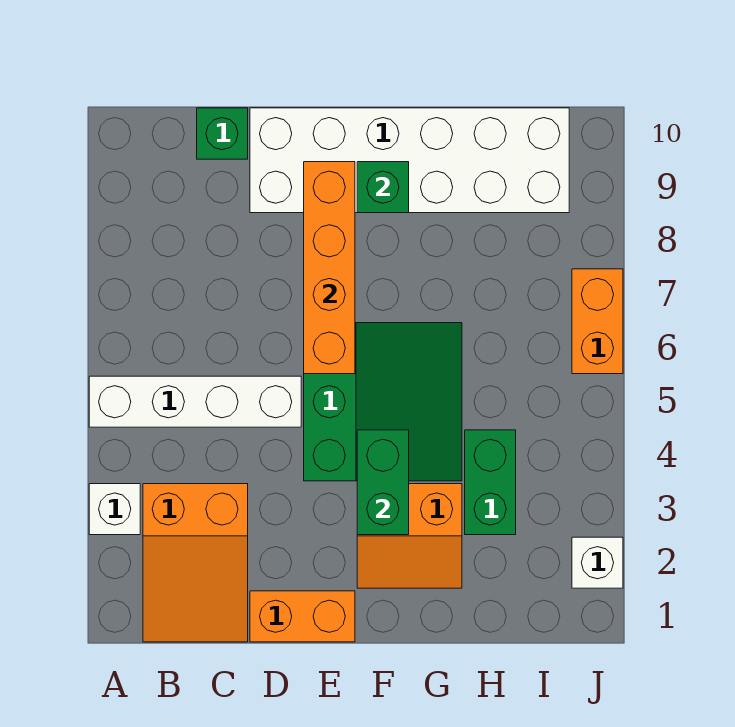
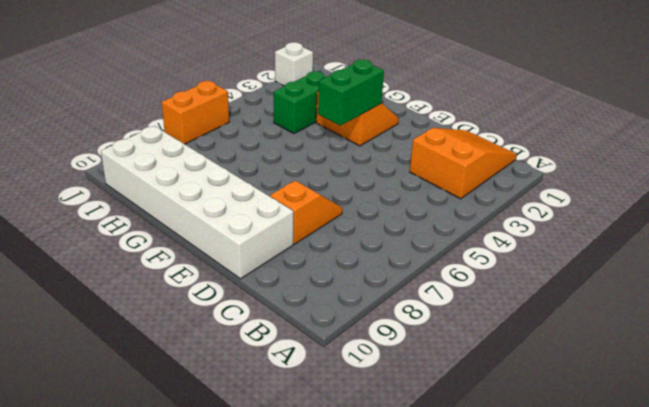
orange slope D7:D8 level 1 top 8 -> none
none -> white brick A3 level 1
none -> white brick A5:D5 level 1
none -> green brick C10 level 1

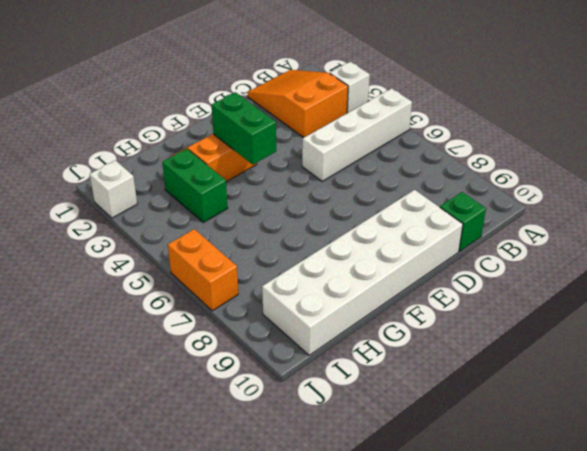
none -> orange brick D1:E1 level 1
none -> green slope E4:G6 level 1 top E
none -> orange brick E6:E9 level 2

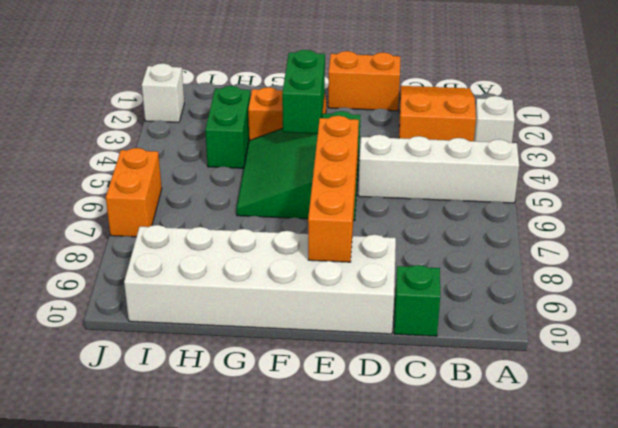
none -> green brick F9 level 2

